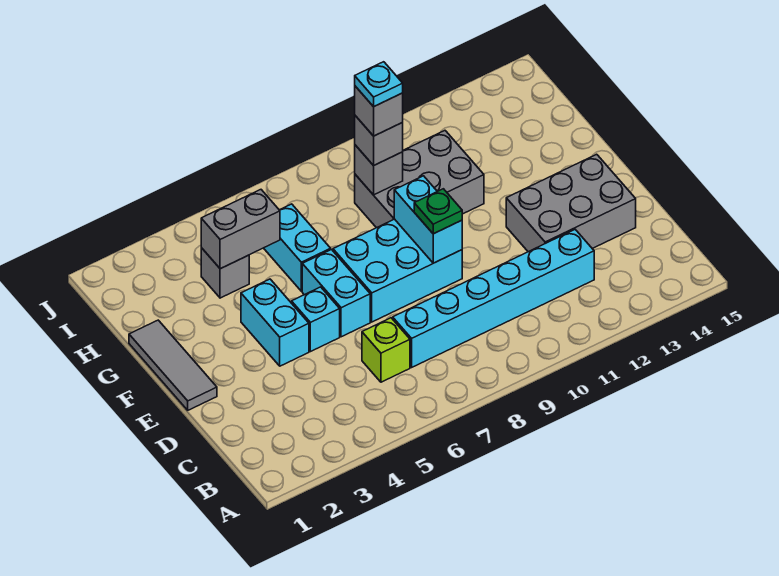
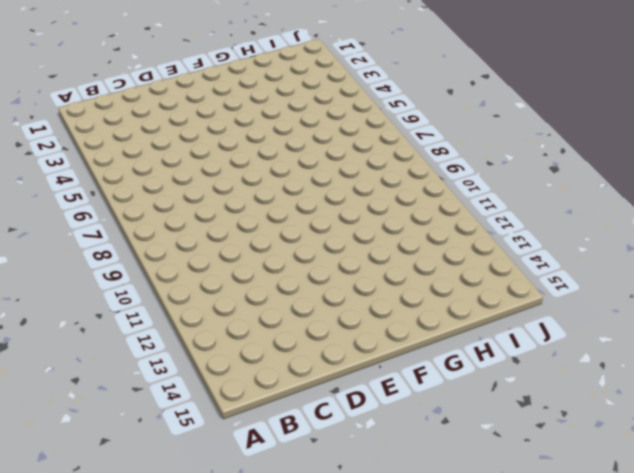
none -> lime brick C6 level 1
none -> cyan brick C7:C12 level 1
none -> grey brick D12:E14 level 1

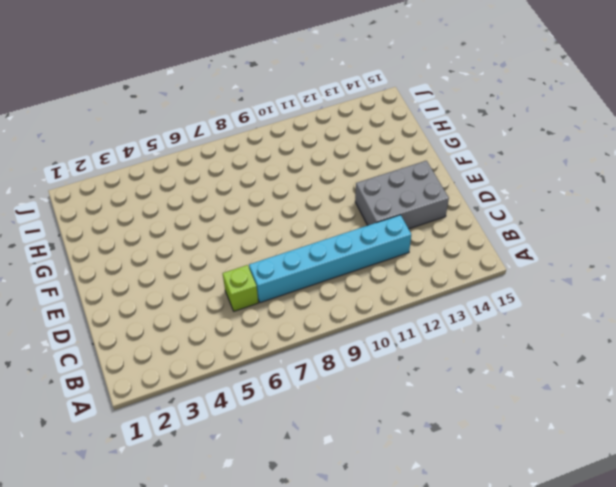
none -> grey tile E1:G1 level 1
none -> cyan brick E4:F4 level 1
none -> cyan brick E5 level 1

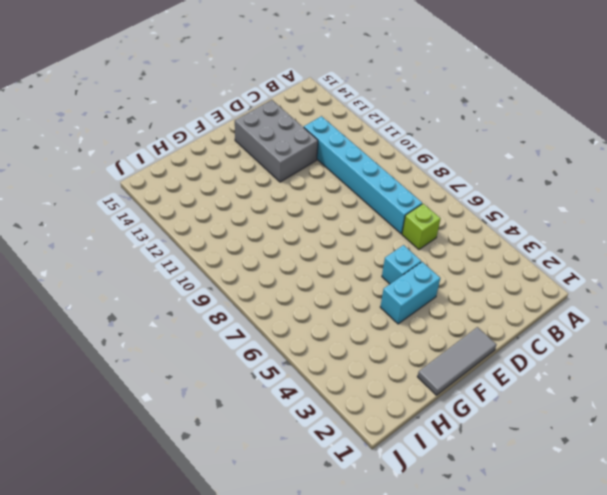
none -> cyan brick E6:F6 level 1
none -> cyan brick E7:F9 level 1
none -> cyan brick G6:H6 level 1

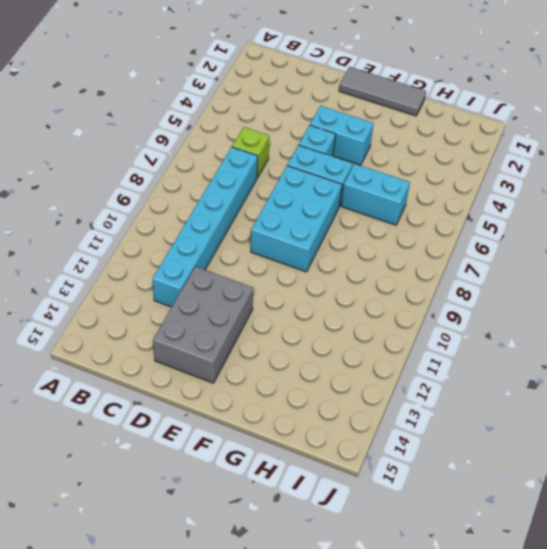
none -> grey brick G9:H11 level 1
none -> grey brick H4 level 1
none -> cyan brick E9:F9 level 2

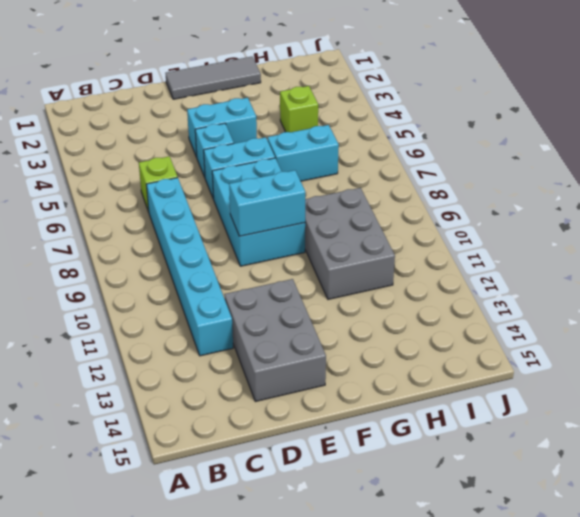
lime brick H4 level 1 -> grey brick H4 level 1
none -> grey brick H4:H5 level 2
none -> grey brick H9 level 2
none -> green plate E9 level 3

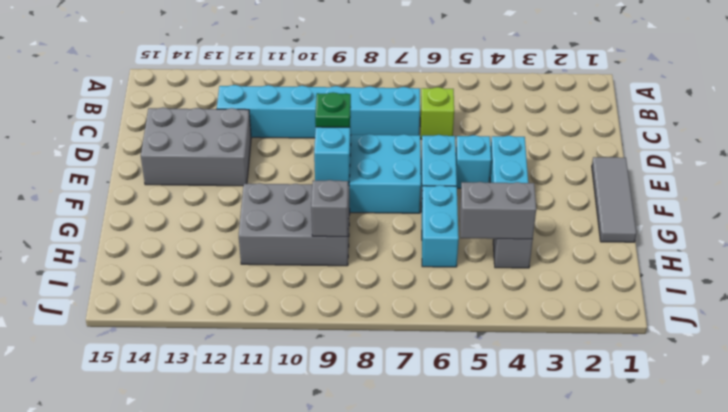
none -> grey brick H9 level 3
none -> grey brick H9 level 4
none -> cyan plate H9 level 5

